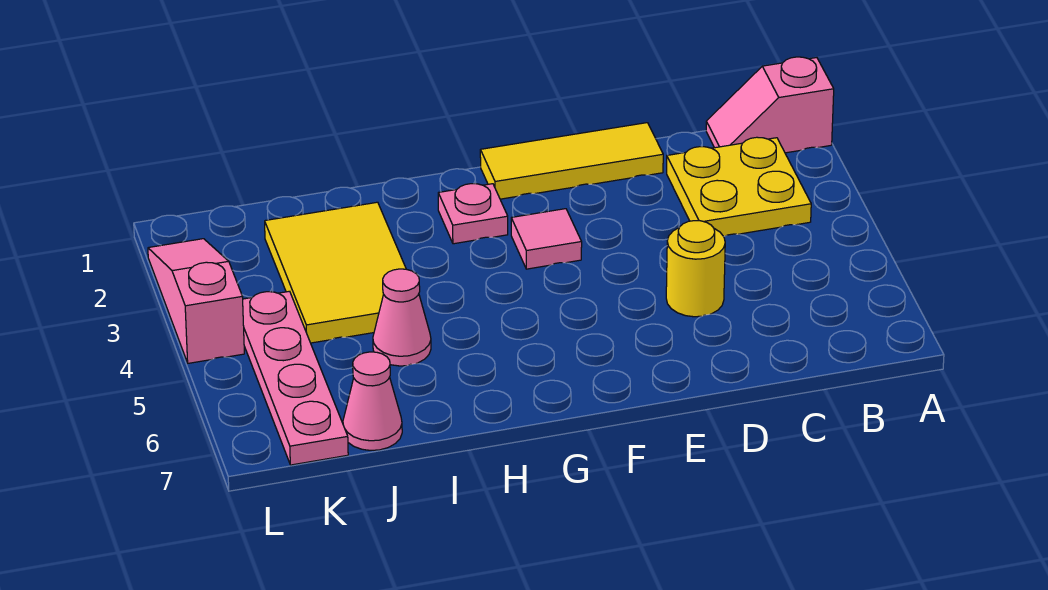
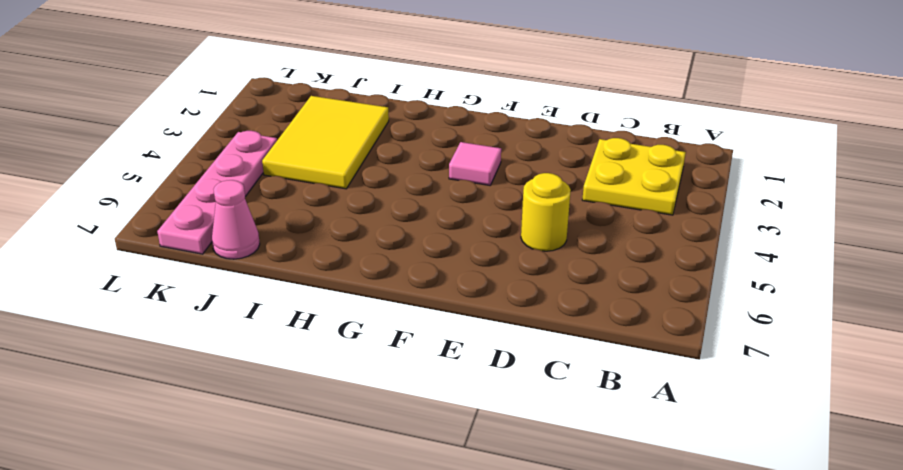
none -> pink slope A1:B1 level 1 top A
none -> yellow tile D1:F1 level 1

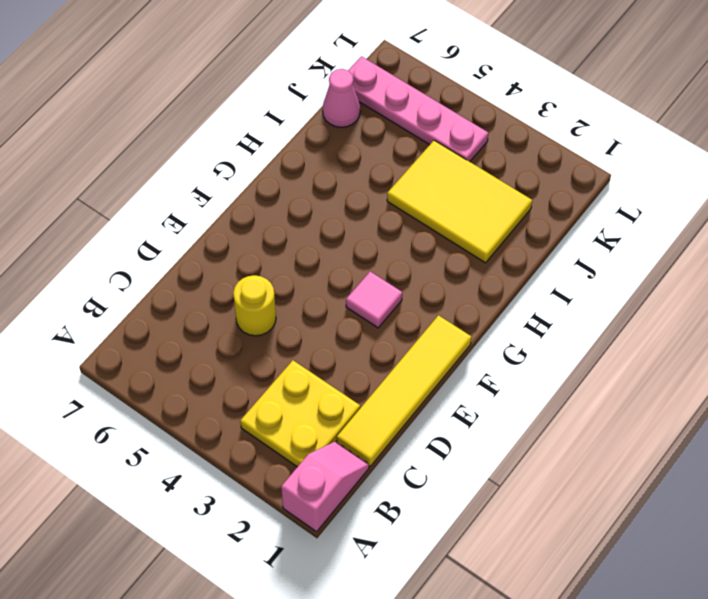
yellow tile C1:F1 level 1 -> yellow tile D1:F1 level 1
none -> pink plate G2 level 1
none -> pink cone I5 level 1

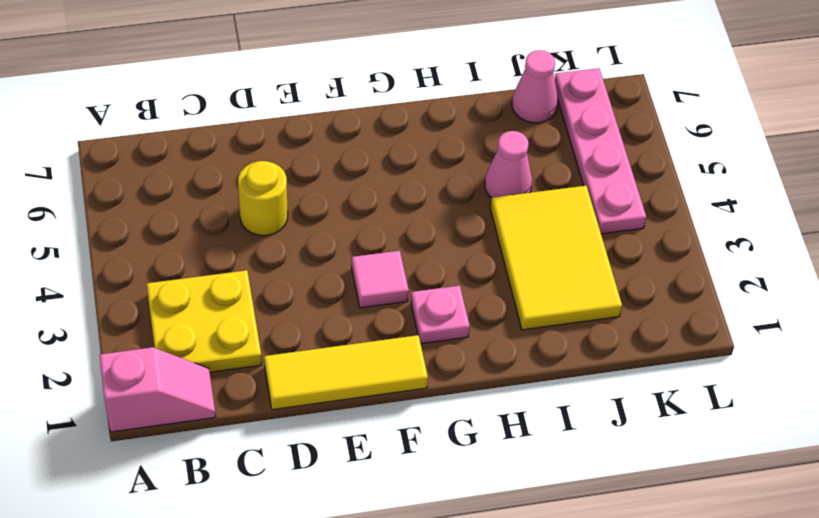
none -> pink slope L2:L4 level 1 top 4

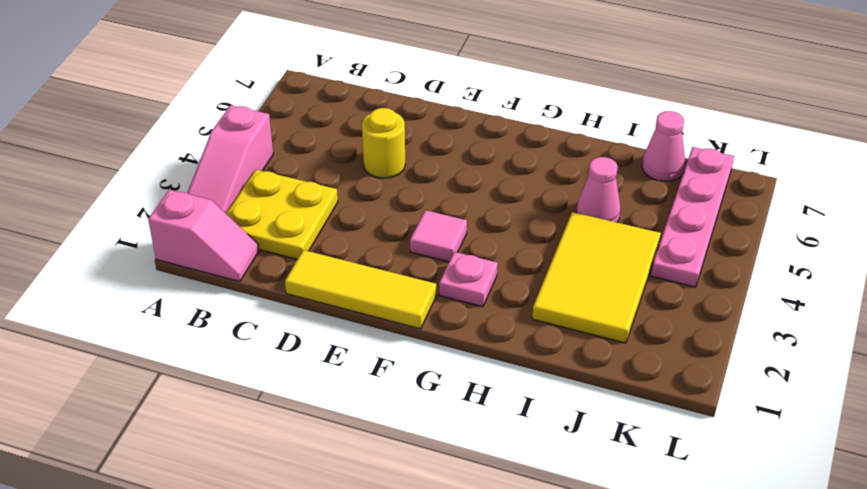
pink slope A2:A4 level 1 top 4 -> pink slope L2:L4 level 1 top 4

